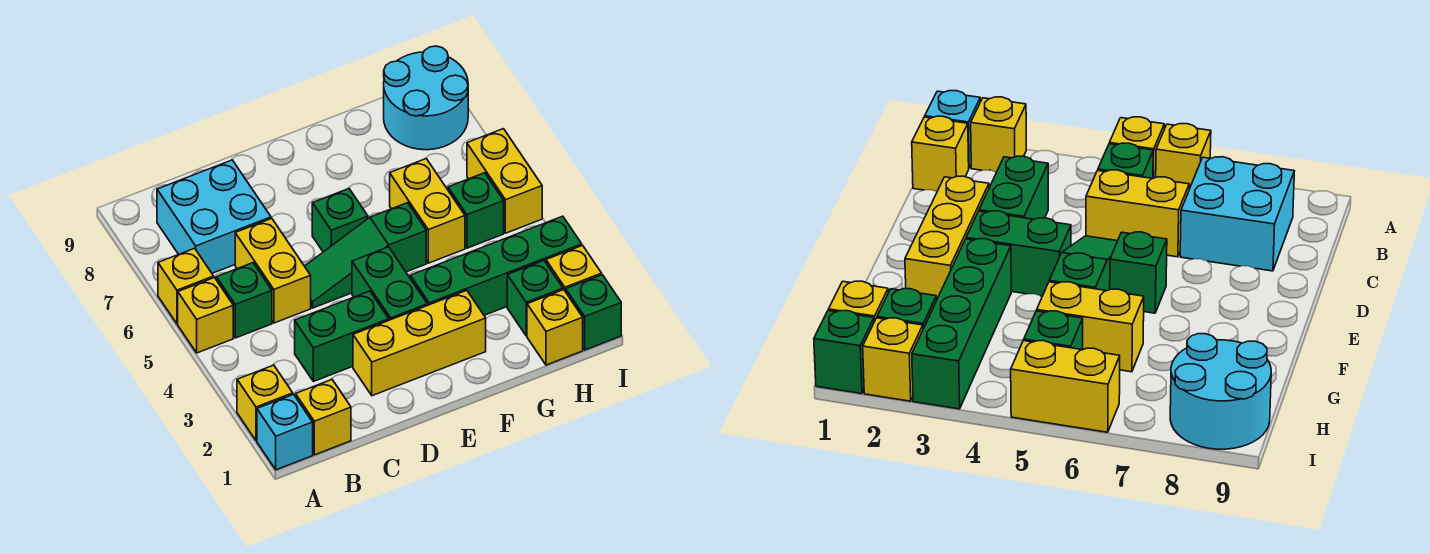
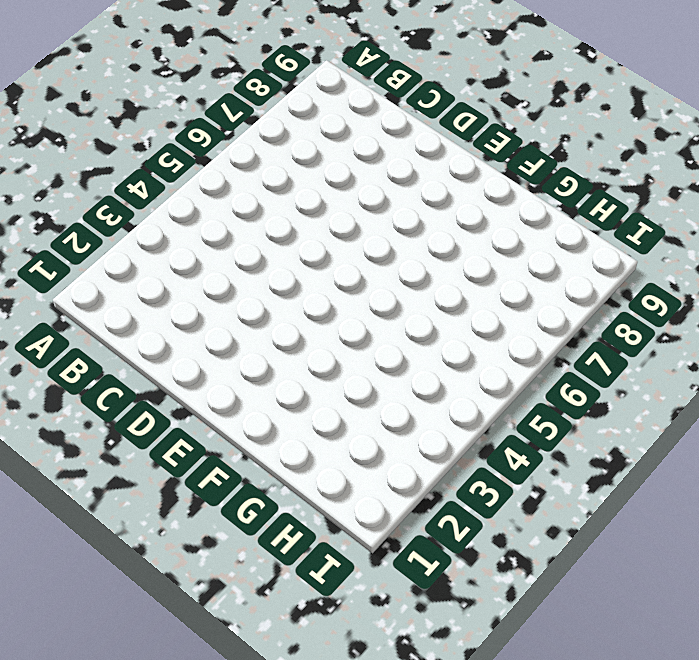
none -> cyan brick A1 level 1
none -> yellow brick A2 level 1
none -> yellow brick A5 level 1

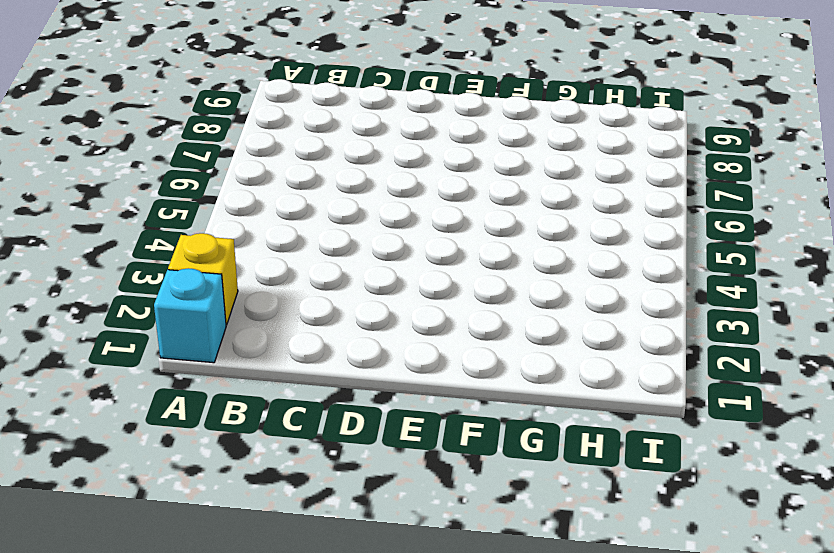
none -> yellow brick A5 level 1
none -> yellow brick A6 level 1
none -> yellow brick B1 level 1

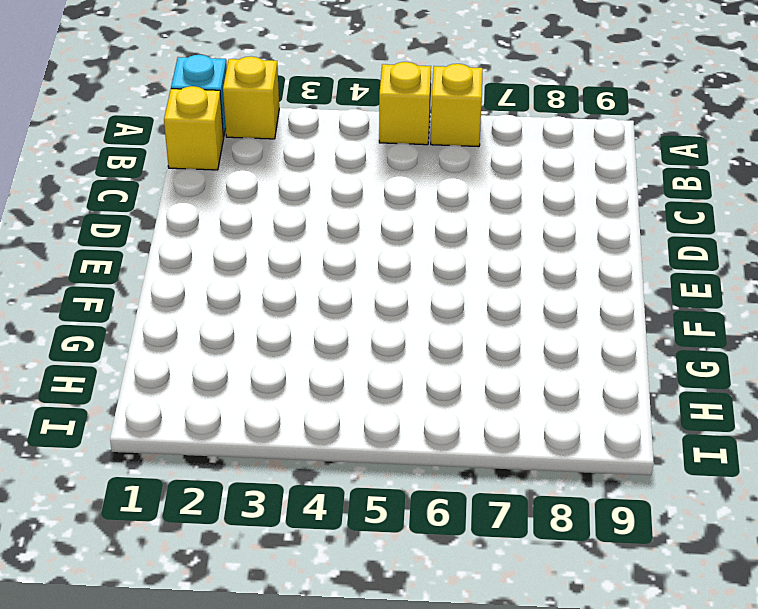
none -> green brick B5 level 1
none -> cyan brick B7:C8 level 1
none -> green brick C3:D3 level 1

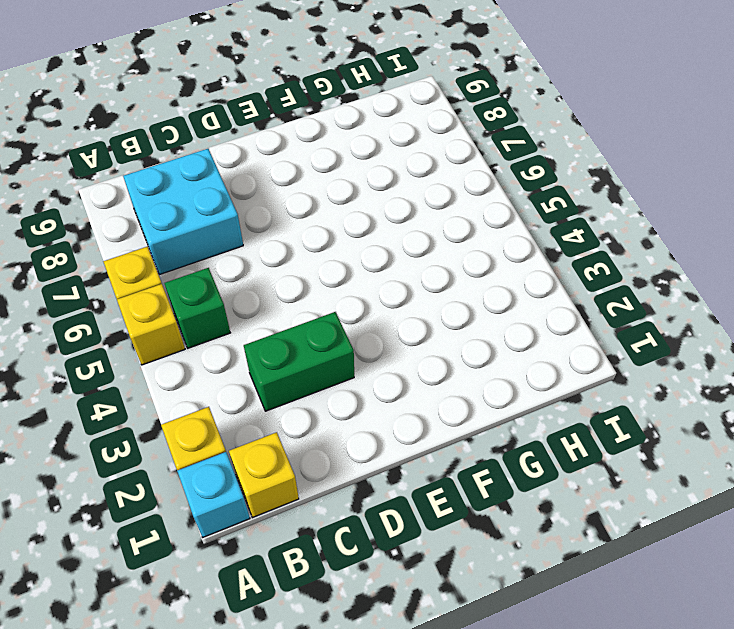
none -> yellow brick C5:C6 level 1
none -> yellow brick D2:F2 level 1
none -> green slope D5:F5 level 1 top F

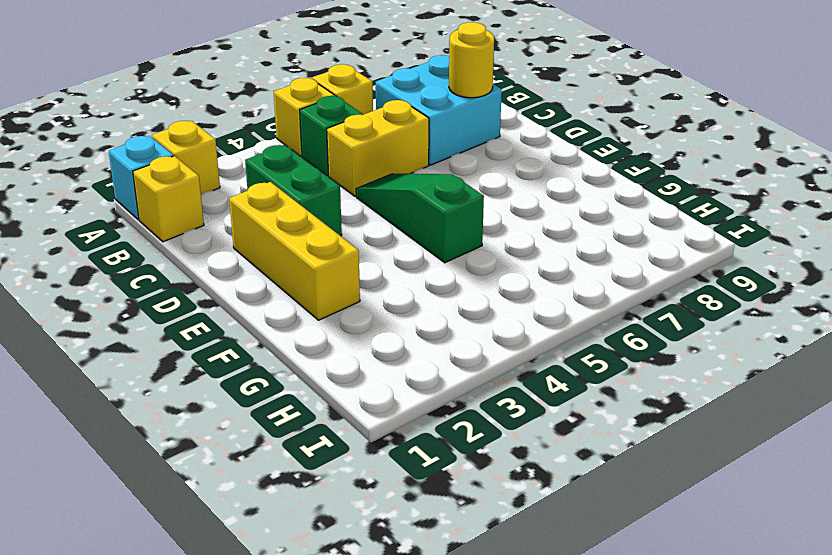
yellow round brick C8 level 2 -> none
none -> green brick E3:E4 level 1
none -> green brick E6 level 1
none -> green brick F3:I3 level 1

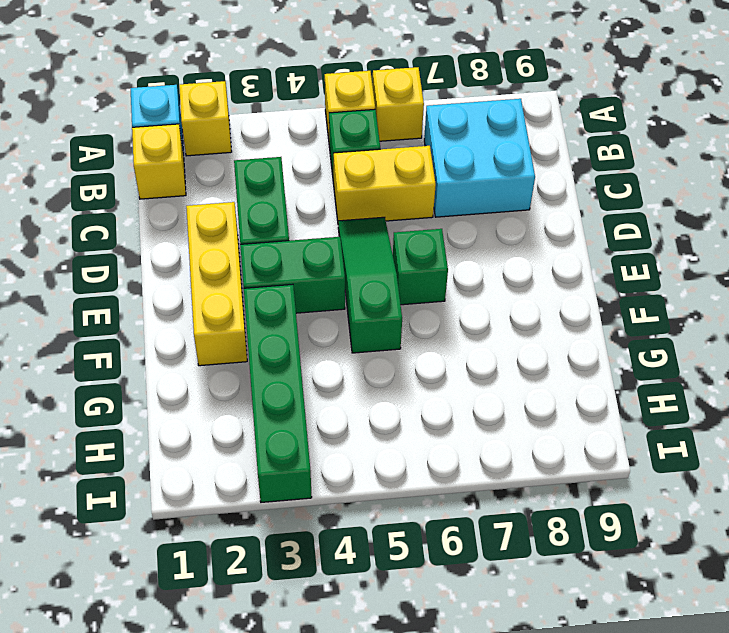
none -> yellow brick G5:G6 level 1
none -> yellow brick H1 level 1
none -> green brick H2 level 1

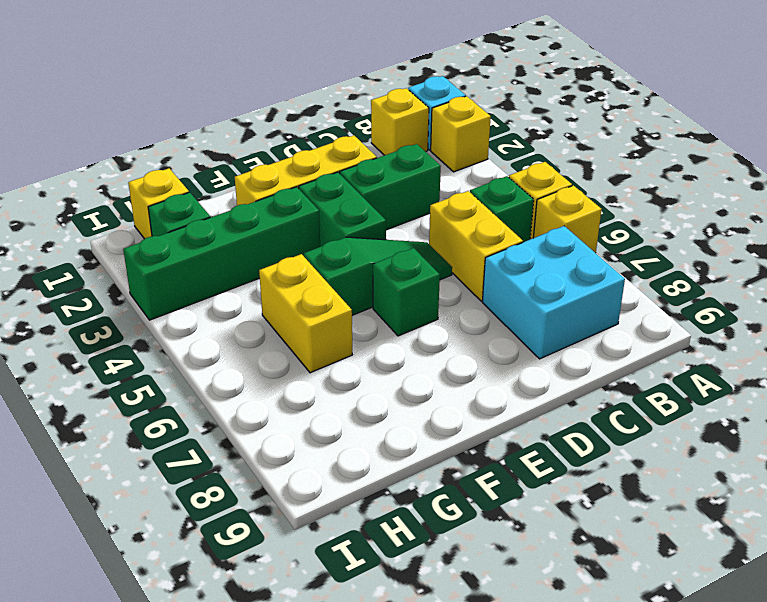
none -> green brick H5 level 1
none -> cyan round brick H8:I9 level 1
none -> green brick I1 level 1

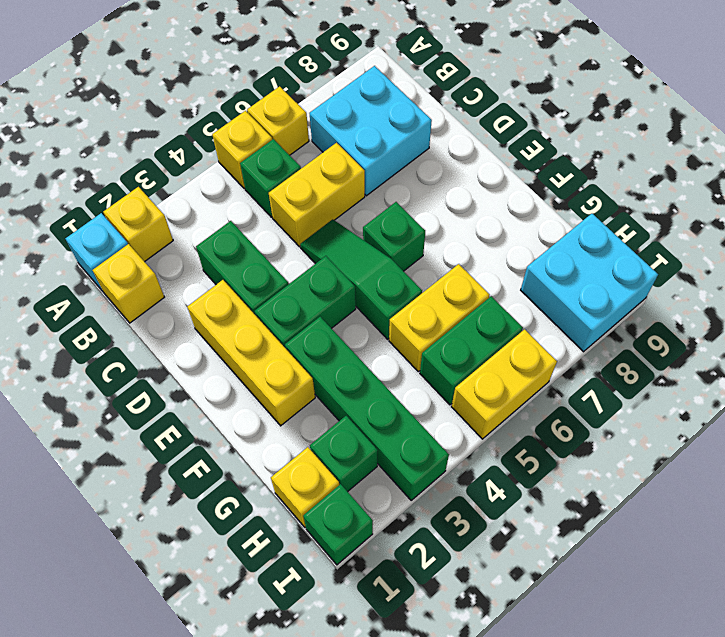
green brick H5:H6 level 1 -> green brick H5 level 1
cyan brick H8:I9 level 1 -> cyan round brick H8:I9 level 1
none -> yellow brick I2 level 1

